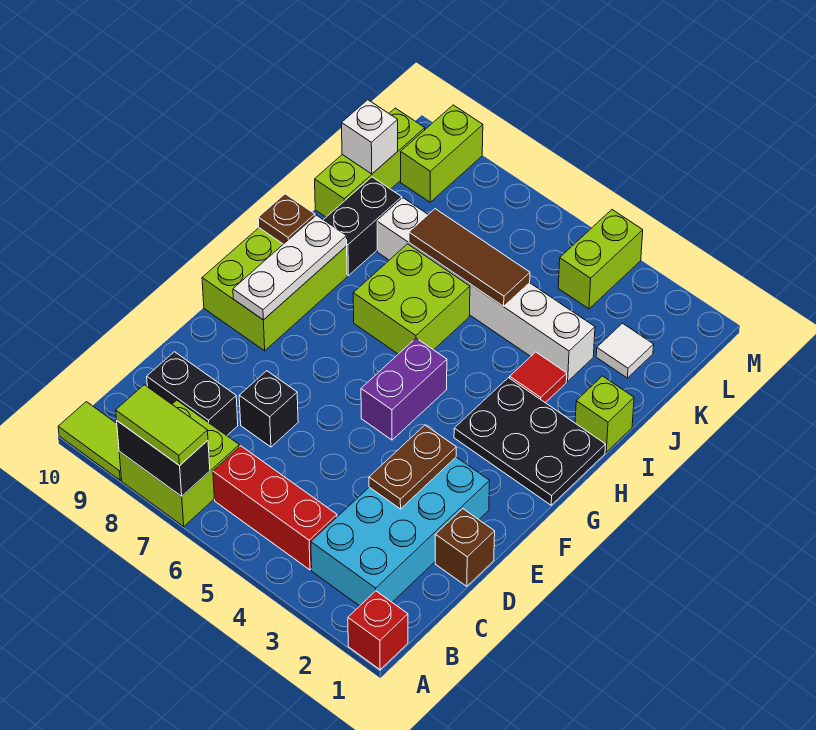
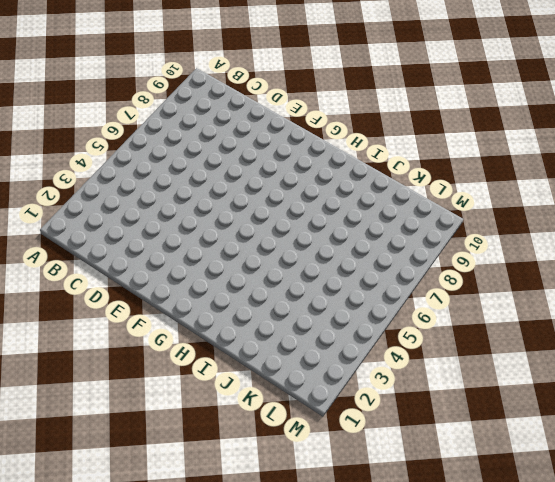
none -> red brick A1 level 1
none -> lime brick A7:B8 level 1
none -> lime tile A9:A10 level 1

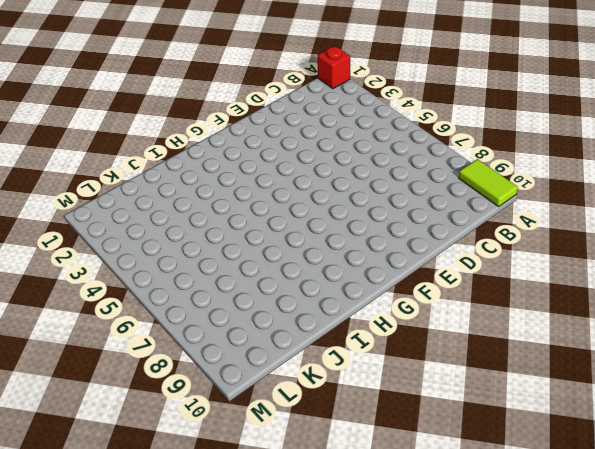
none -> lime brick A7:B8 level 1
none -> cyan brick B2:E3 level 1
none -> red brick B4:B6 level 1

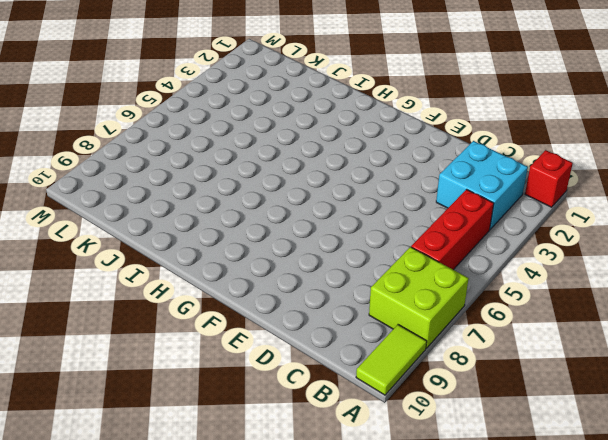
cyan brick B2:C3 level 1 -> cyan brick B2:E3 level 1
none -> black brick C8:C9 level 1
none -> brown brick D1 level 1
none -> black brick D7 level 1

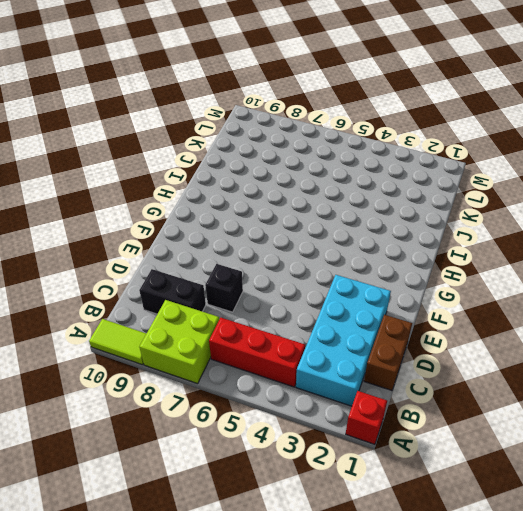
brown brick C1:D1 level 1 -> brown brick D1 level 1
none -> purple brick F5:G5 level 1
none -> lime brick F9:H10 level 1
none -> black plate G1:H3 level 1

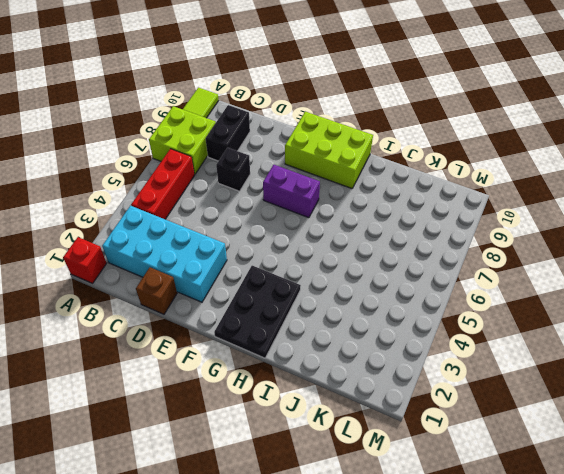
purple brick F7:G7 level 1 -> purple brick F5:G5 level 1
none -> lime brick H6:I7 level 1
none -> lime brick I1 level 1
none -> red tile I3 level 1

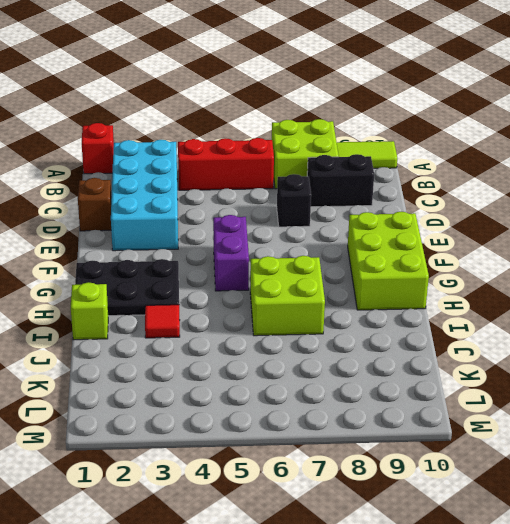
none -> black brick I9:J9 level 1
none -> white brick J3:J8 level 1
none -> lime brick J10:L10 level 1

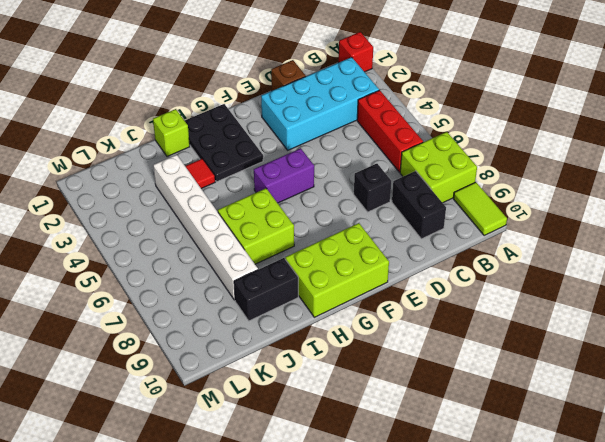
none -> lime brick J10:L10 level 1
none -> white tile K2 level 1
none -> lime brick L4:M4 level 1

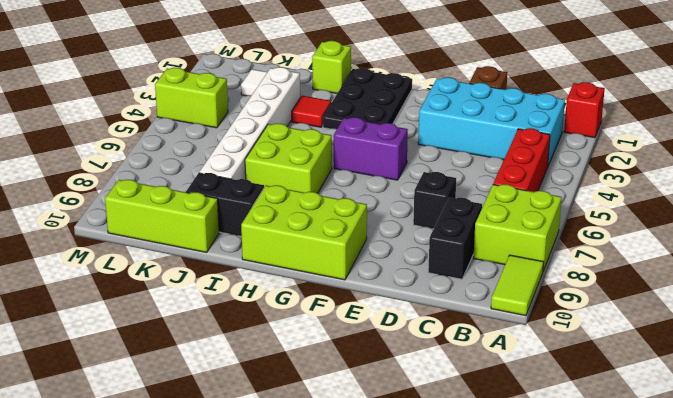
none -> lime brick L9:M9 level 1
none -> black brick A7:A8 level 2
none -> brown plate D3:E3 level 2

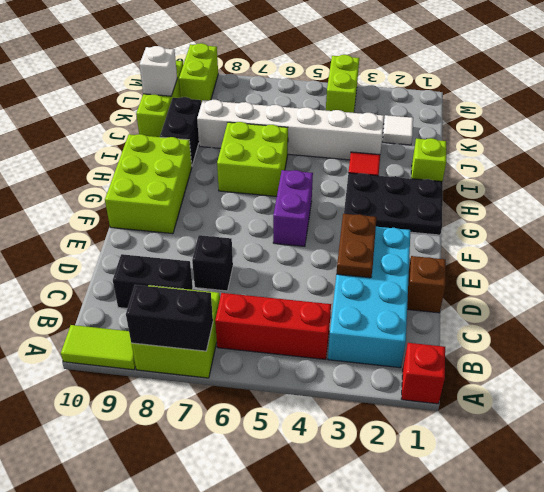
none -> white plate F9:H9 level 2
none -> brown plate H10 level 2
none -> brown tile J5:J7 level 2

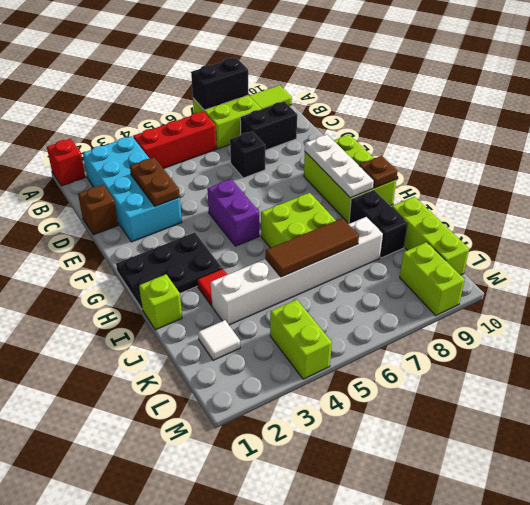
none -> white brick K10 level 2
none -> lime tile A7:A8 level 3

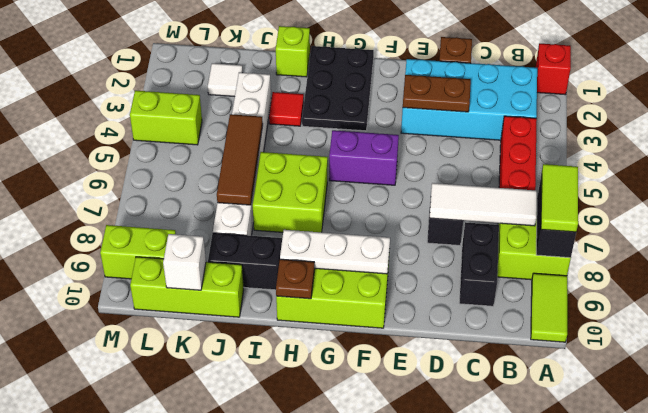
white tile B7:D7 level 2 -> none

